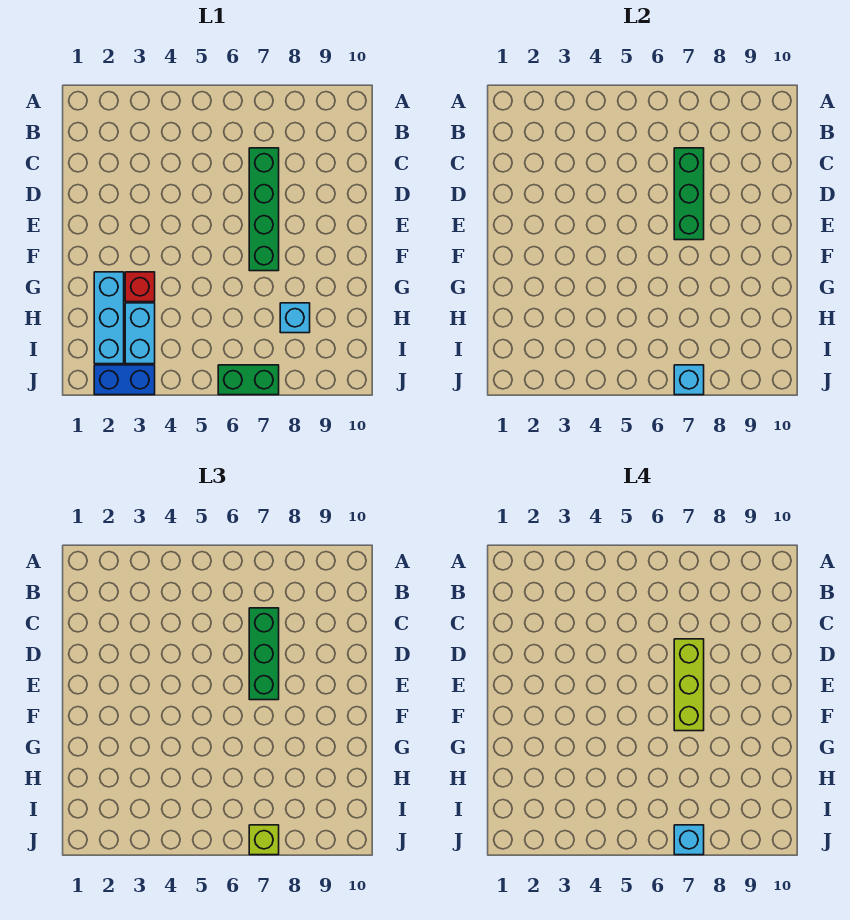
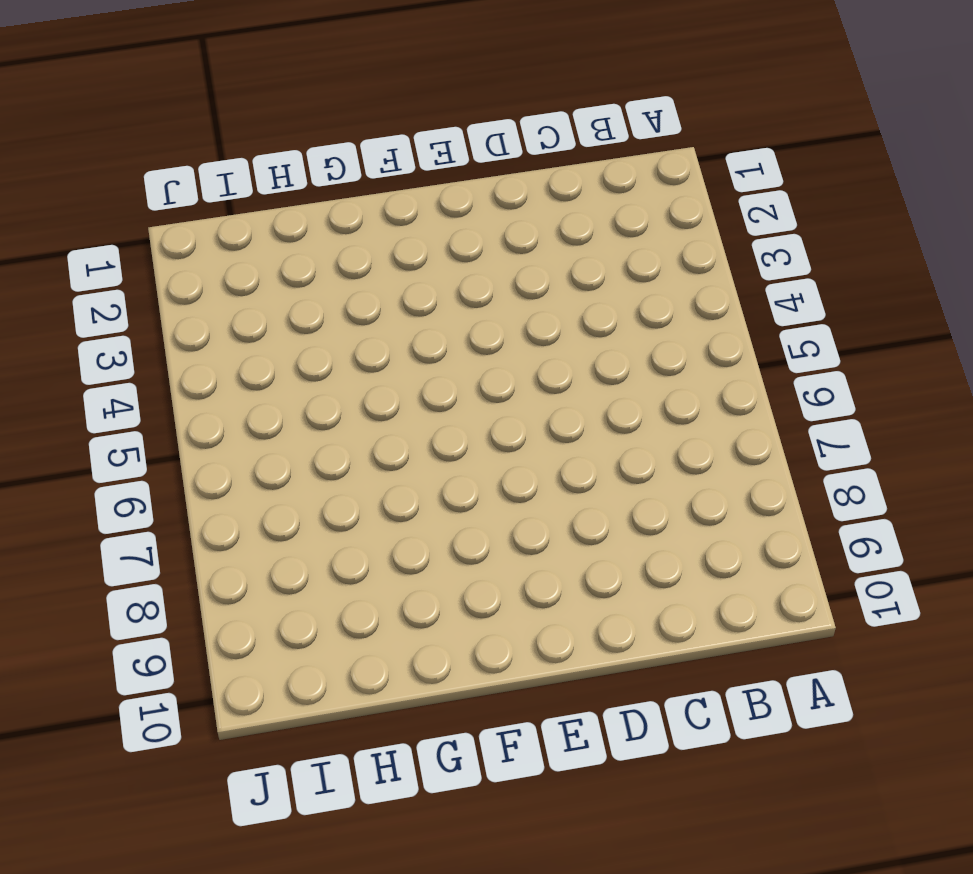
none -> green brick C7:F7 level 1
none -> cyan brick G2:I2 level 1
none -> red brick G3 level 1

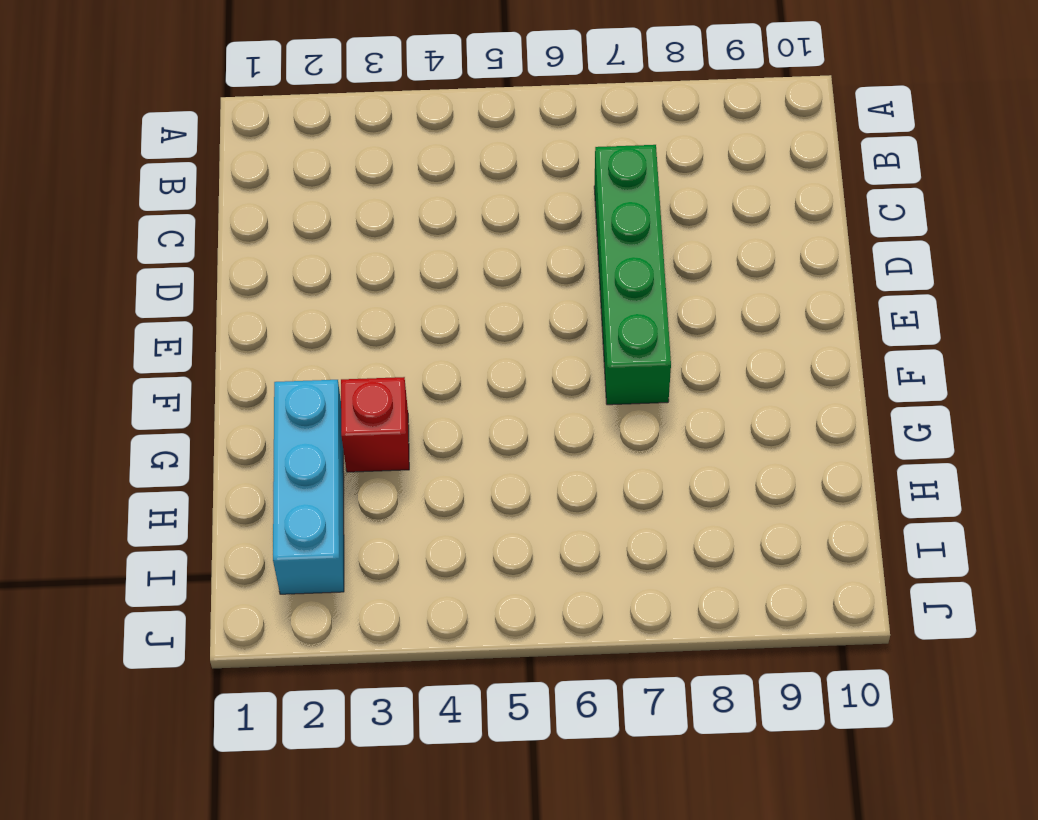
none -> cyan brick H3:I3 level 1
none -> cyan brick H8 level 1
none -> blue brick J2:J3 level 1

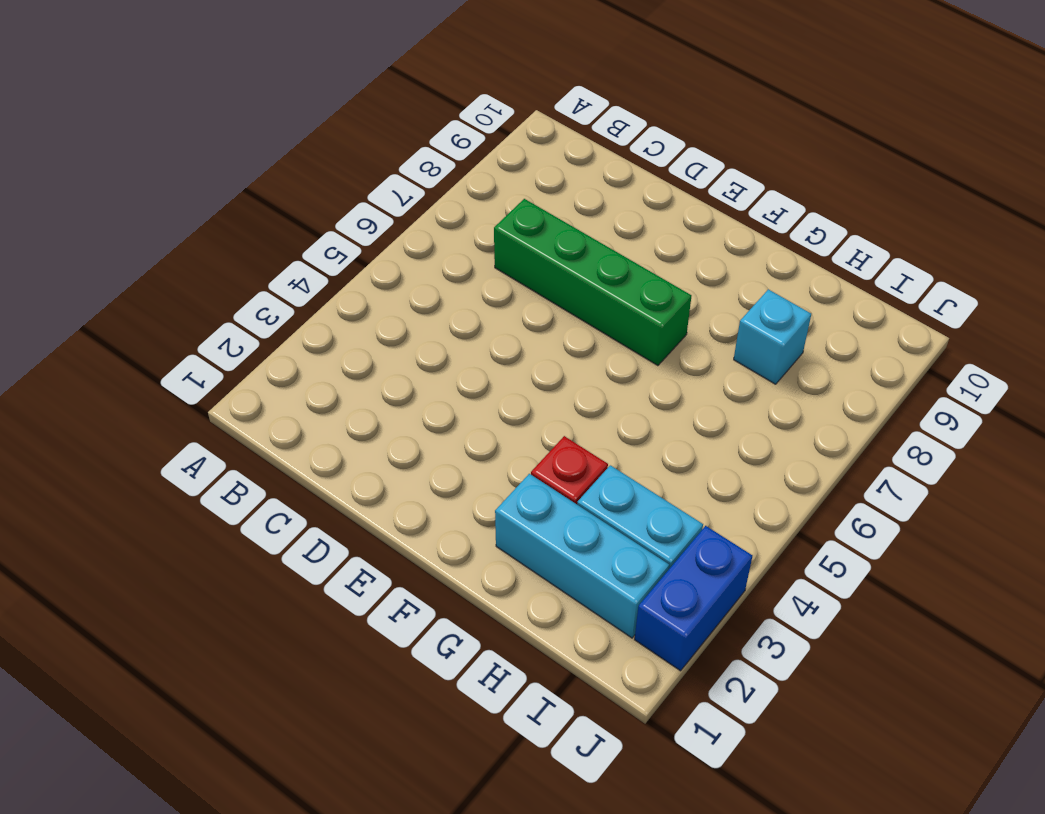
none -> green brick J6:J7 level 1
none -> green brick C7:E7 level 2
none -> cyan brick J7 level 2

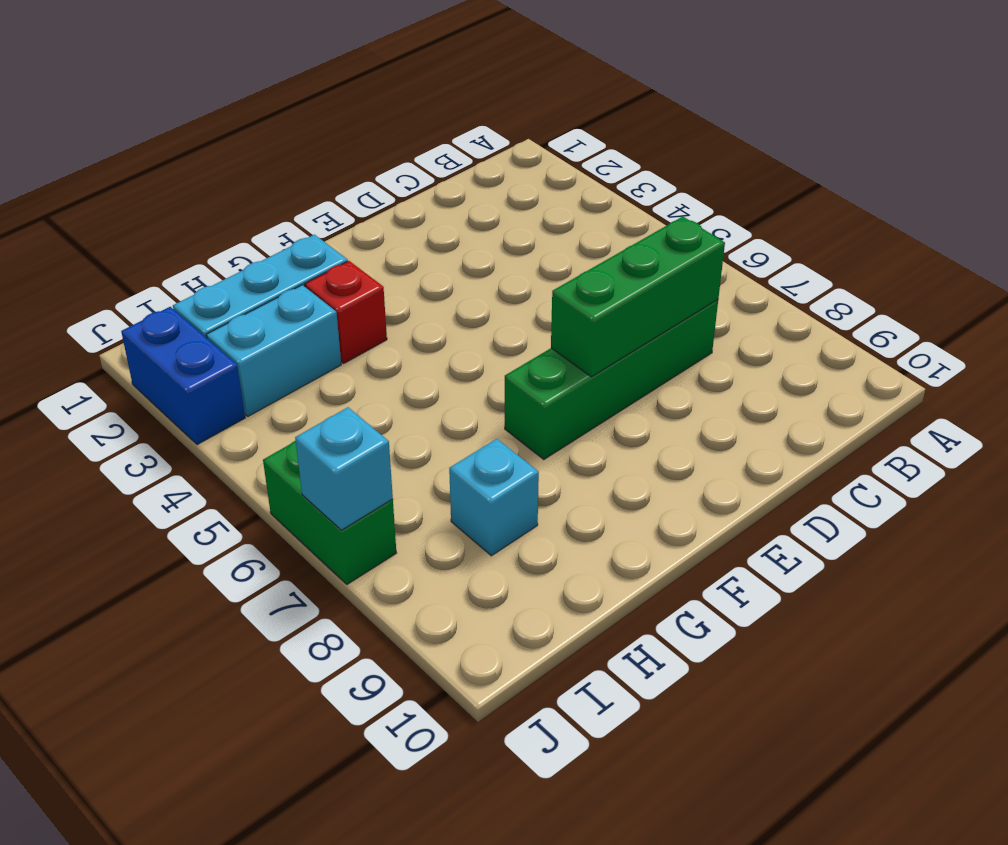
none -> green brick C7:E7 level 3
none -> lime brick J7 level 3
none -> lime brick D7:F7 level 4

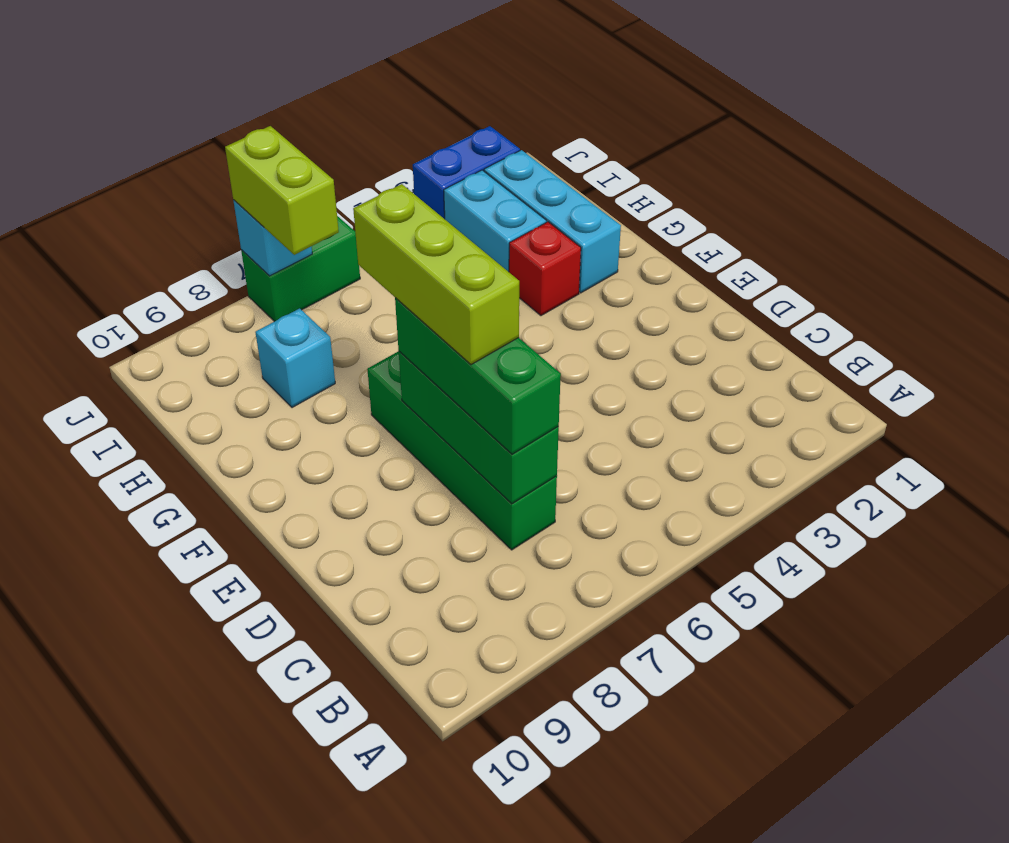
lime brick I7:J7 level 3 -> lime brick J7 level 3
none -> cyan brick J7 level 4

